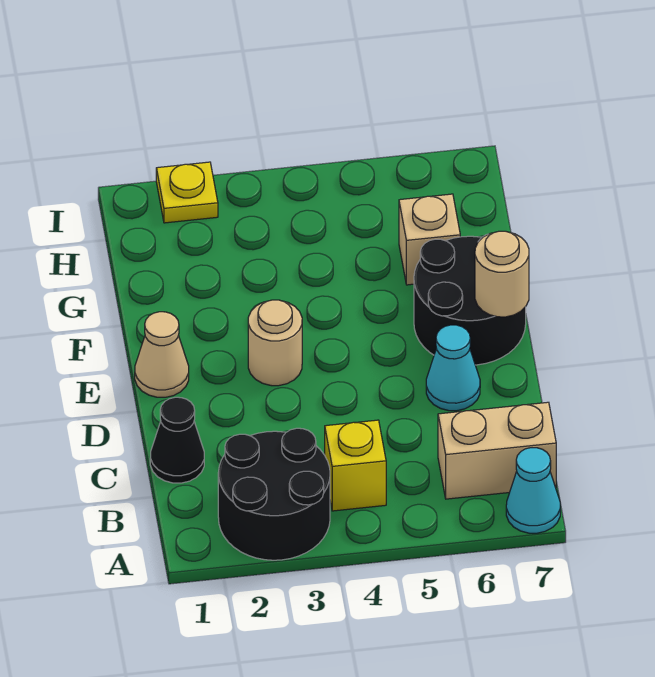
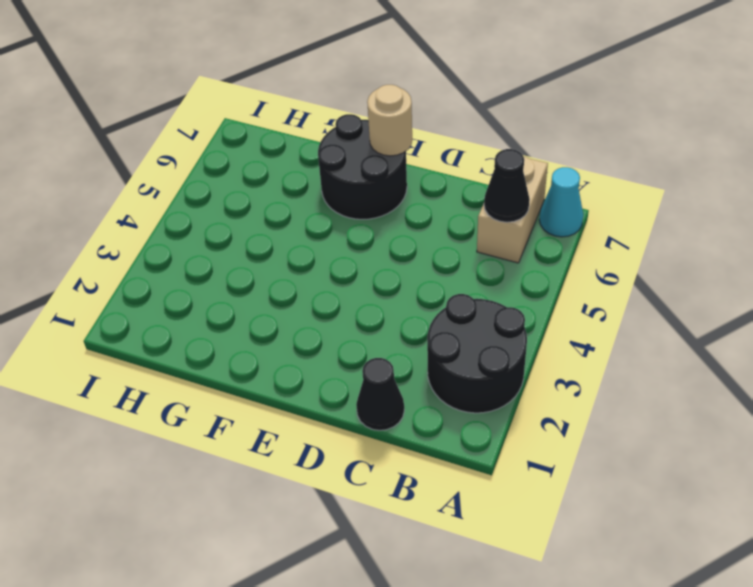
black cone B6 level 2 -> none
none -> yellow brick B4 level 1
none -> cyan cone D6 level 1
none -> tan cone E1 level 1

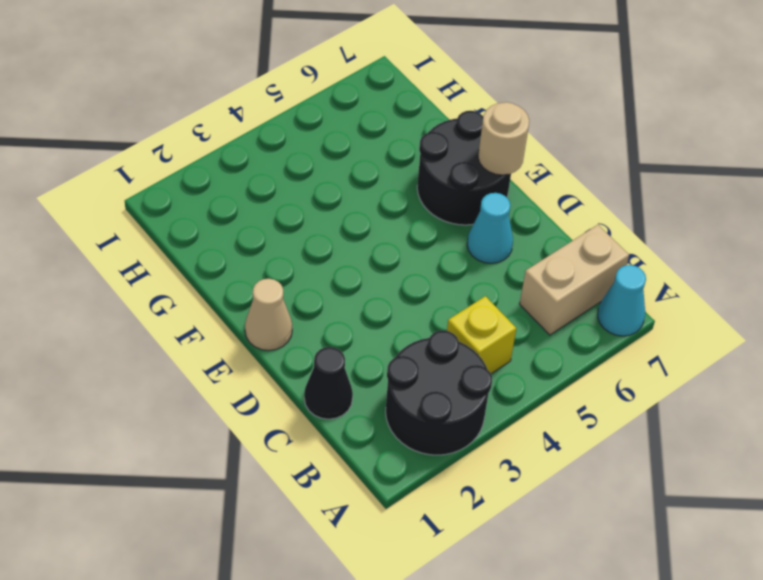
none -> tan round brick E3 level 1
none -> tan brick G6 level 1
none -> yellow plate I2 level 1

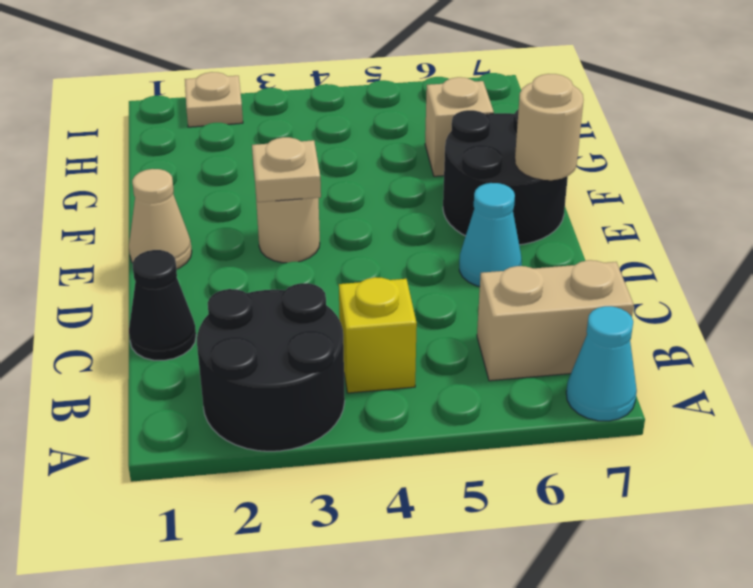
tan plate E3 level 2 -> none
tan plate I2 level 1 -> yellow plate I2 level 1

